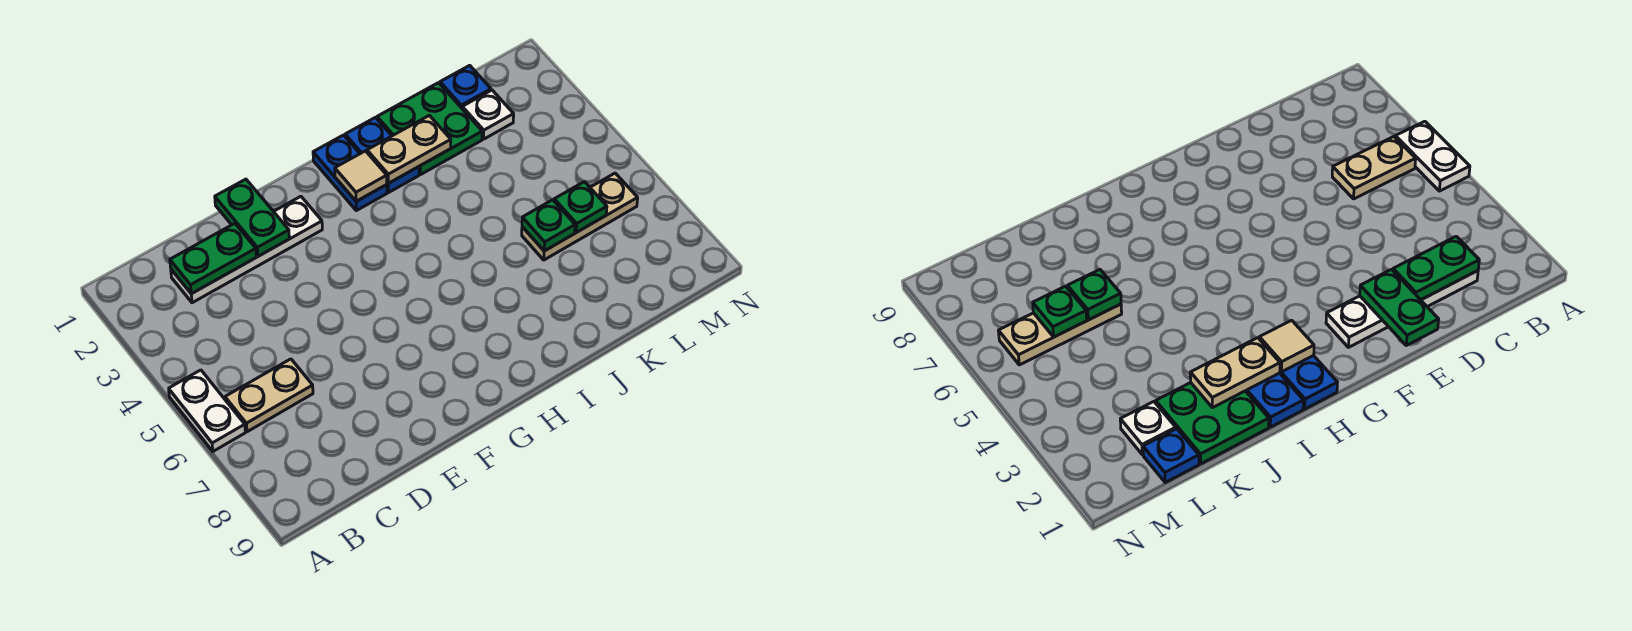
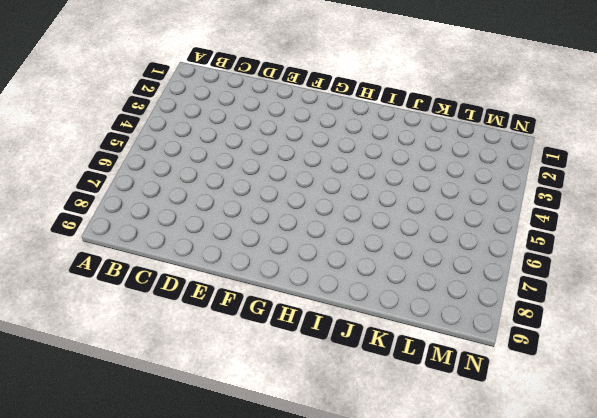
none -> white plate A5:A6 level 1
none -> tan plate B6:C6 level 1
none -> white plate C2:F2 level 1

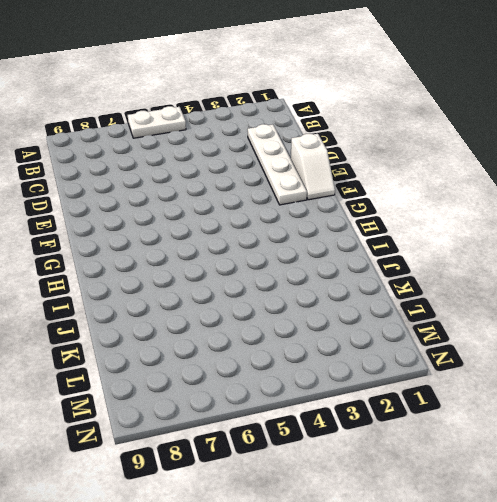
white slope E1:F1 level 1 top E -> none
none -> tan plate B6:C6 level 1
none -> blue plate H1:H2 level 1
none -> blue plate I1:I2 level 1

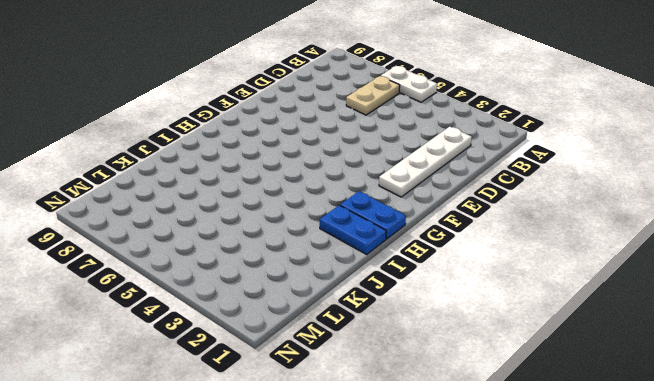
none -> green plate J1:K2 level 1
none -> tan plate K6:M6 level 1
none -> blue plate L1 level 1

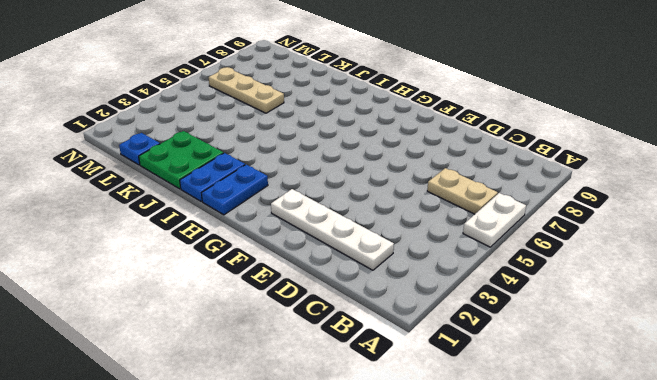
none -> white plate L2 level 1
none -> green plate C2:D2 level 2
none -> green plate E1:E2 level 2

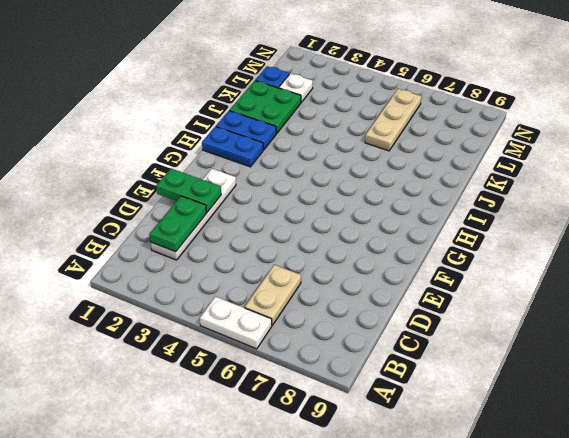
none -> tan tile H2 level 2
none -> tan plate I2:J2 level 2
none -> green plate K6 level 2

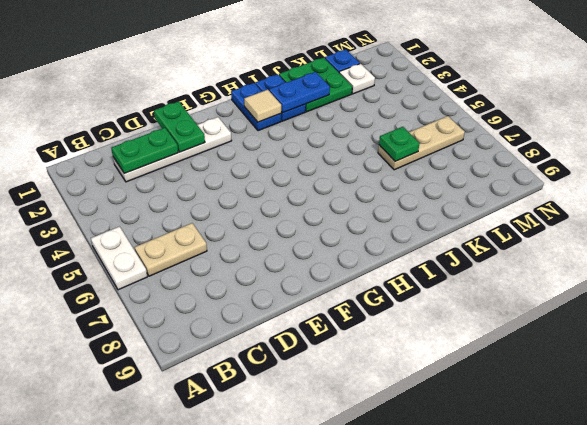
blue plate I2:J2 level 2 -> tan plate I2:J2 level 2
none -> green plate L6 level 2

